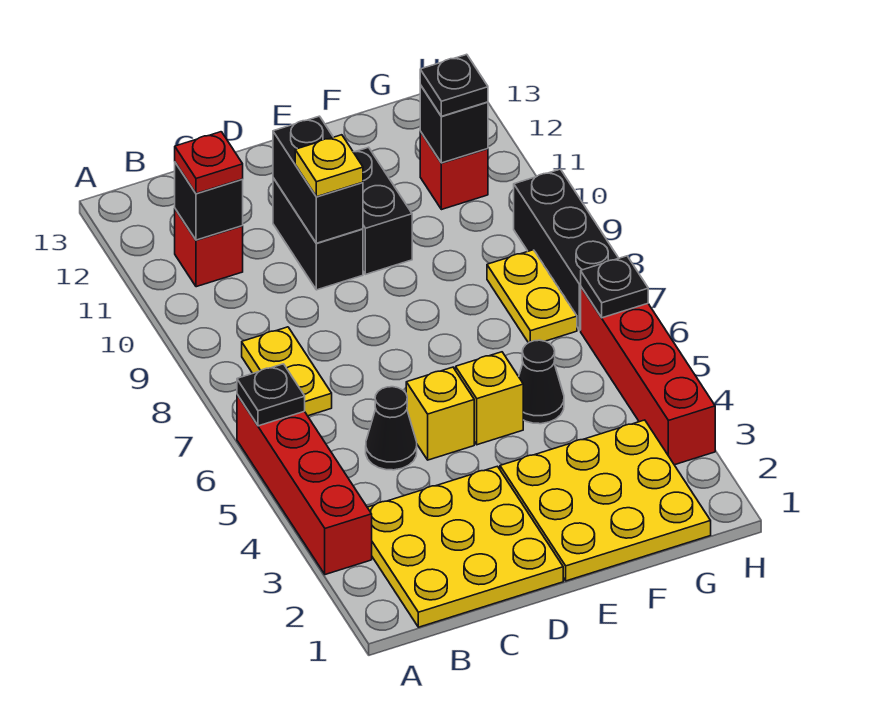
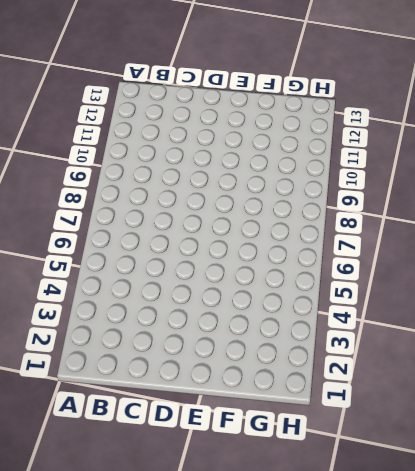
none -> red brick A3:A6 level 1
none -> yellow plate B1:D3 level 1
none -> yellow plate B7:B8 level 1

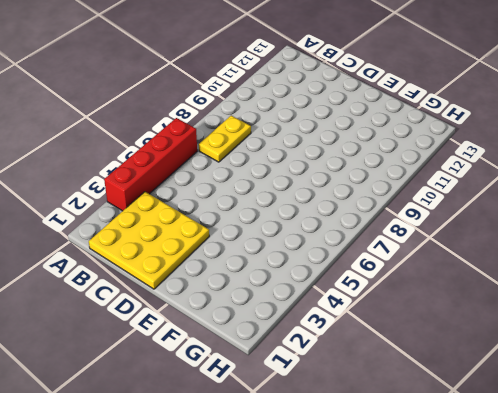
none -> red brick B11 level 1
none -> black cone C5 level 1
none -> yellow brick D5 level 1

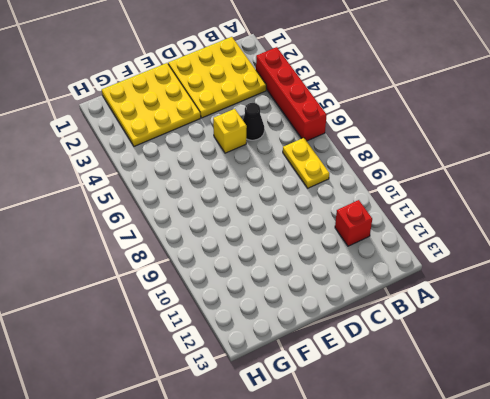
none -> black brick D10:D11 level 1
none -> yellow brick E5 level 1
none -> black brick E10:E11 level 1

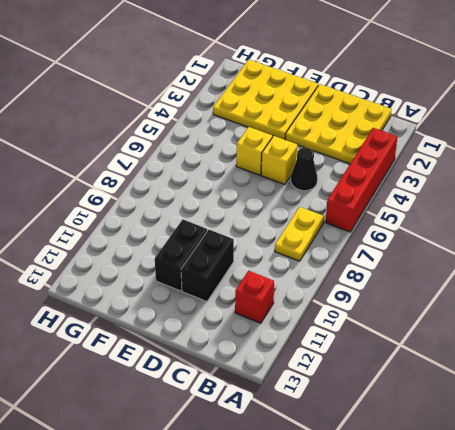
none -> black cone F5 level 1
none -> yellow plate G7:G8 level 1
none -> red brick G11 level 1

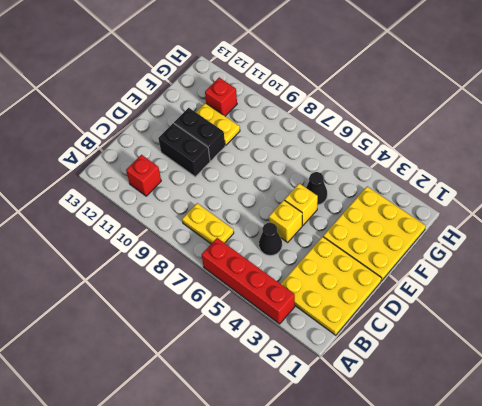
yellow plate F10:F11 level 1 -> yellow plate G7:G8 level 1
none -> red brick H3:H6 level 1
none -> black brick H7:H9 level 1
none -> black plate A6 level 2

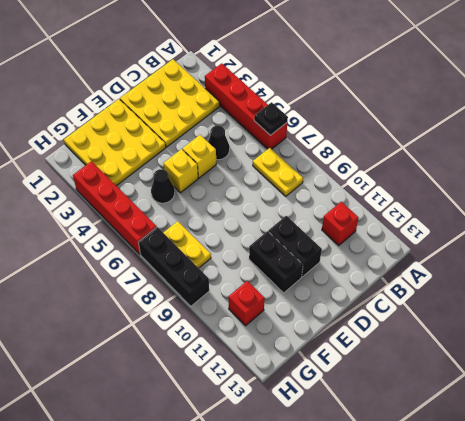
none -> black brick B11 level 2
none -> black brick D10:D11 level 2
none -> black brick G11 level 2

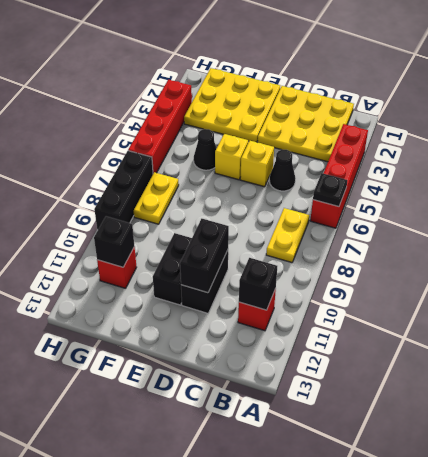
none -> black plate H6 level 2
none -> red plate B11 level 3
none -> yellow plate D10 level 3

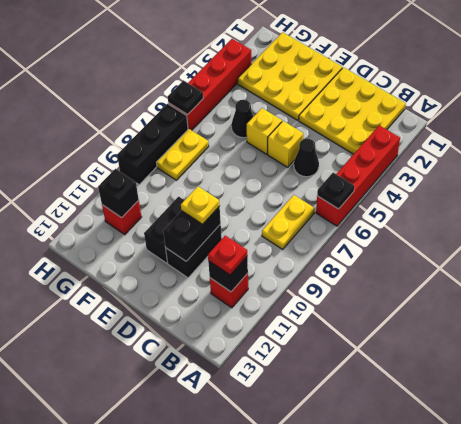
none -> black plate G11 level 3

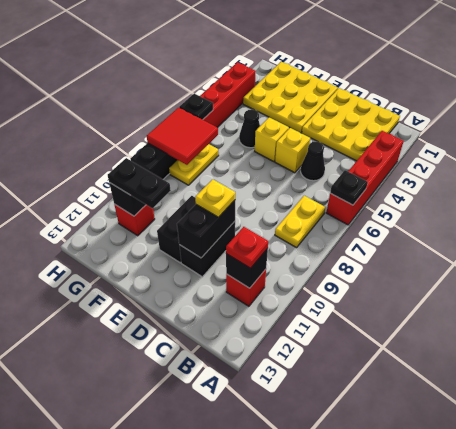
black plate F11:G11 level 3 -> black plate G11 level 3
red tile G7:H8 level 2 -> none

